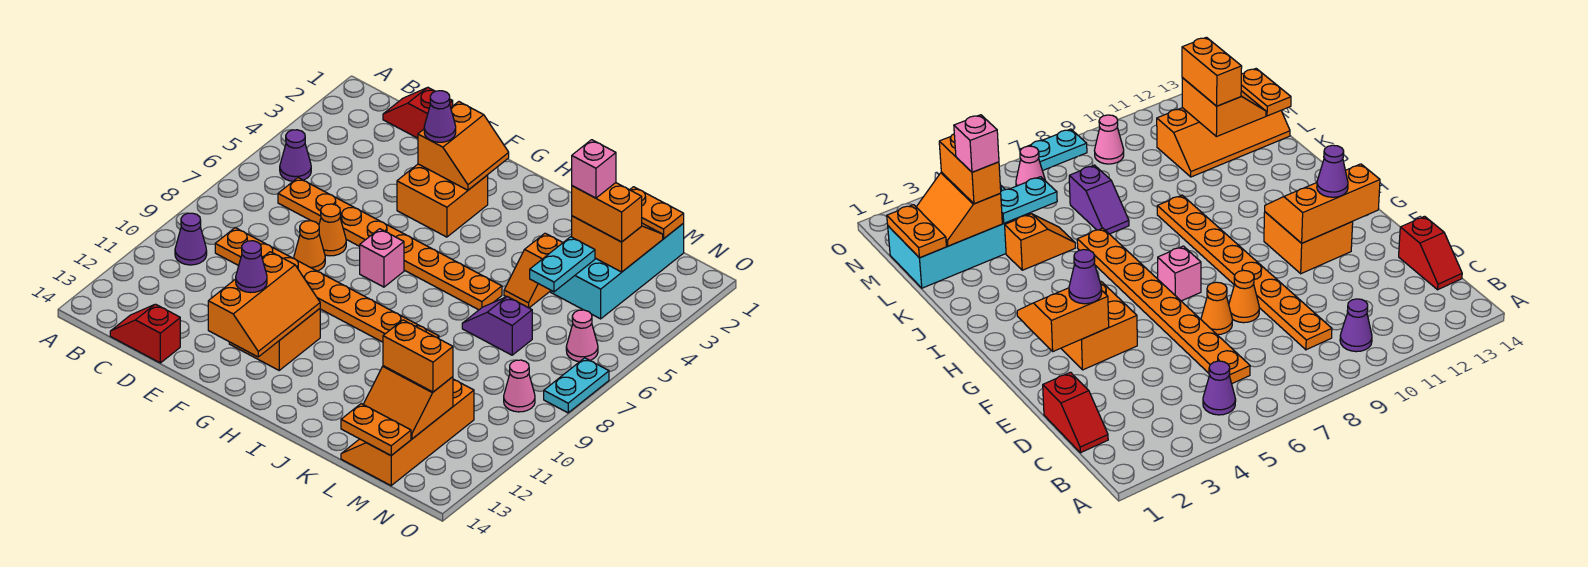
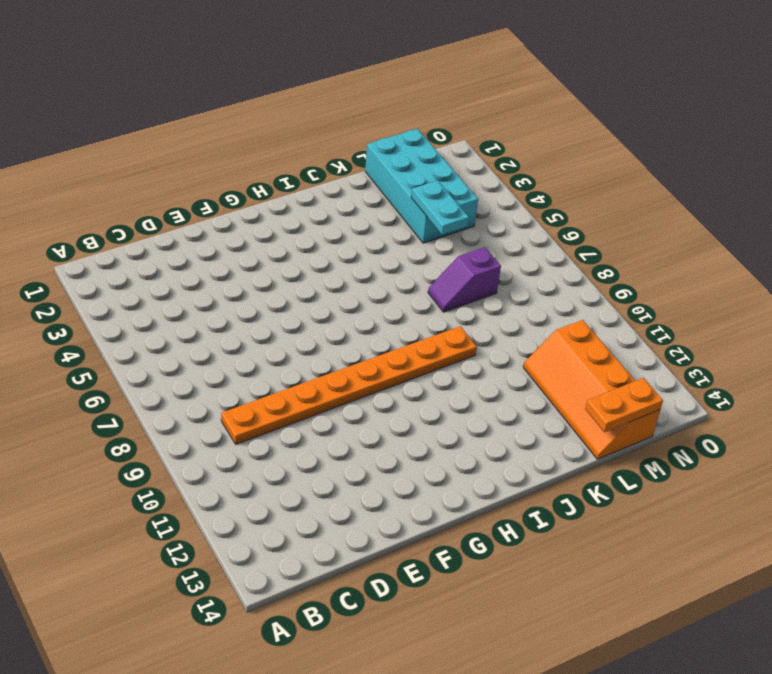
none -> purple cone B5 level 1
none -> purple cone B10 level 1
none -> red slope C1:D1 level 1 top D
none -> orange plate C6:J6 level 1

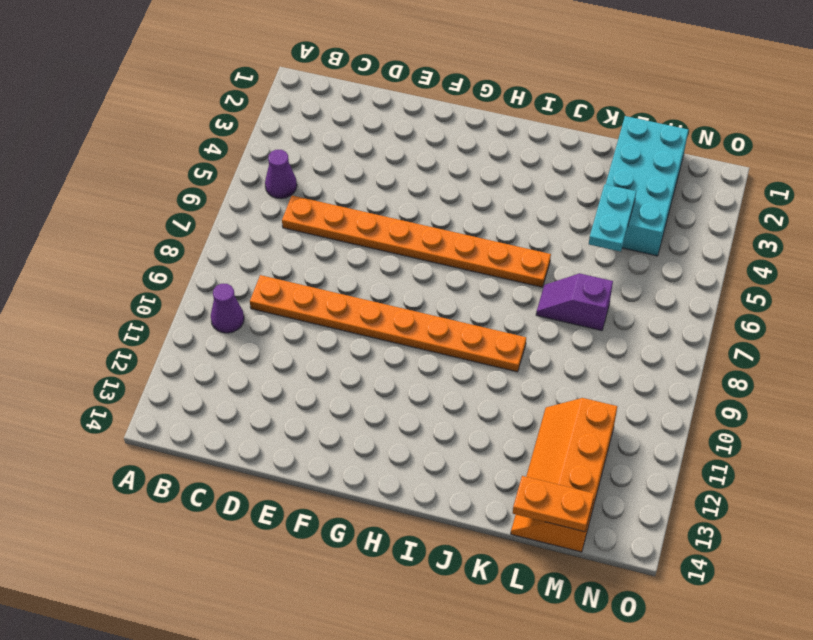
none -> red slope C1:D1 level 1 top D
none -> red slope C14:D14 level 1 top D
none -> orange cone E7 level 1
none -> orange cone E8 level 1

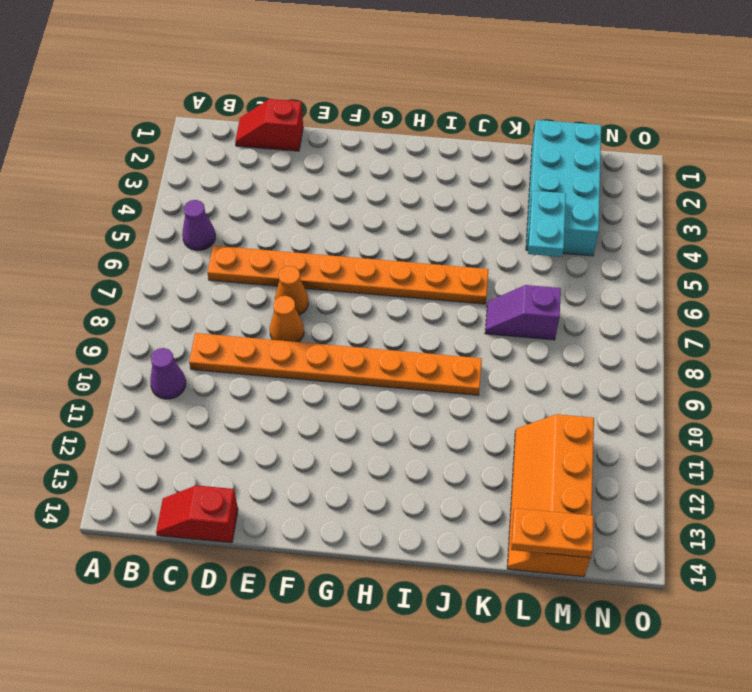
none -> orange brick F3:G4 level 1
none -> orange brick F11:G12 level 1
none -> pink brick G7 level 1
none -> orange slope K4:K5 level 1 top 4

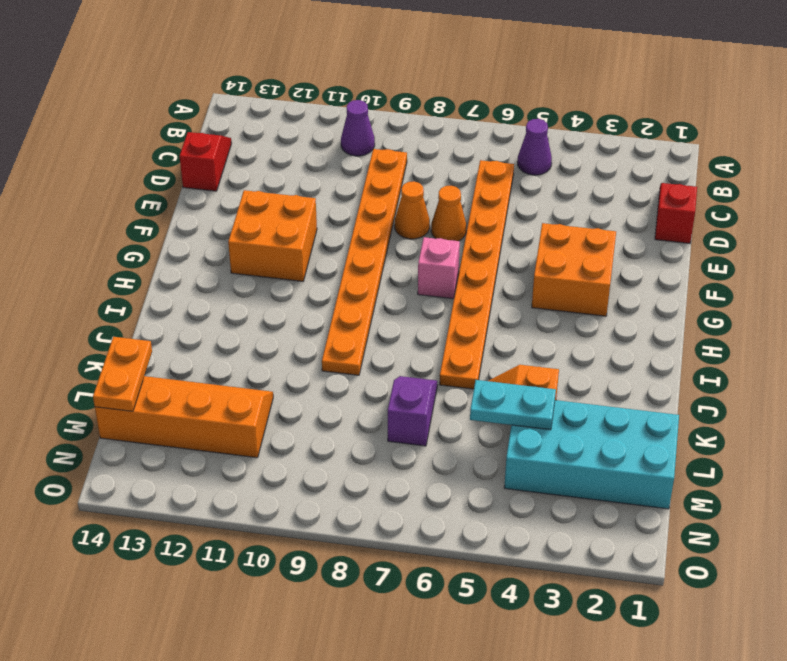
none -> pink cone N6 level 1
none -> pink cone N9 level 1
none -> cyan plate O7:O8 level 1
none -> orange slope F2:G3 level 2 top F

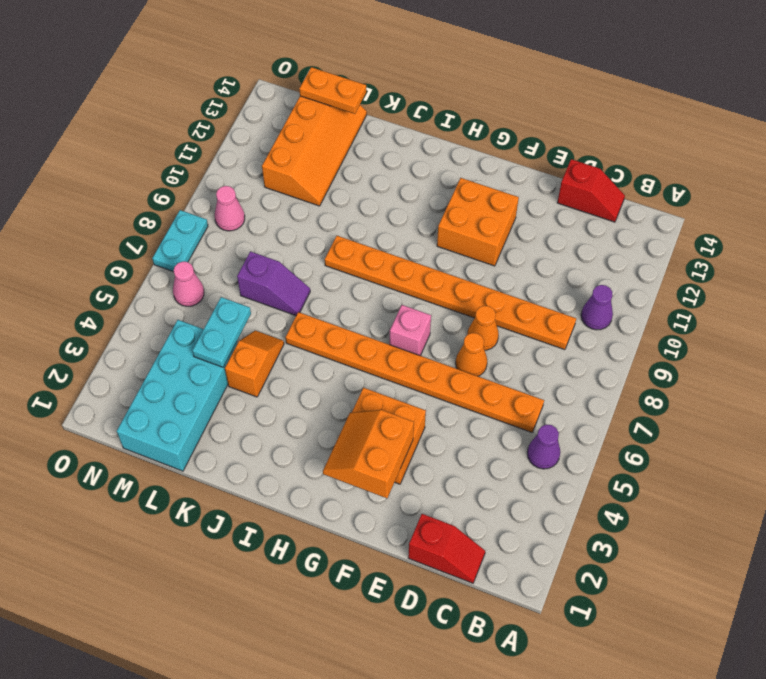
none -> orange slope F11:G13 level 2 top F
none -> orange plate L1:M1 level 2
none -> orange slope L2:M3 level 2 top 3
none -> orange slope L12:M13 level 2 top 12

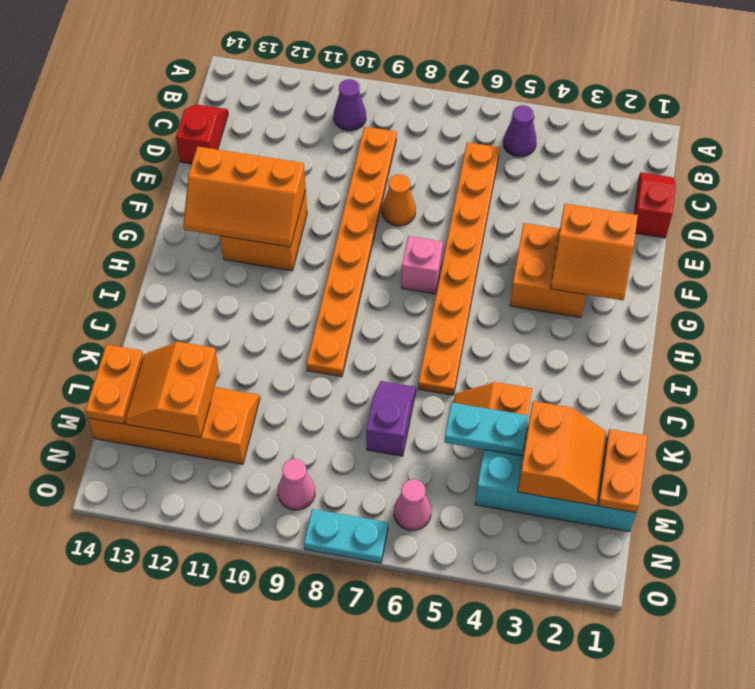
none -> orange cone E7 level 1
none -> purple cone F3 level 3
none -> purple cone F12 level 3
none -> orange brick L3:M3 level 3

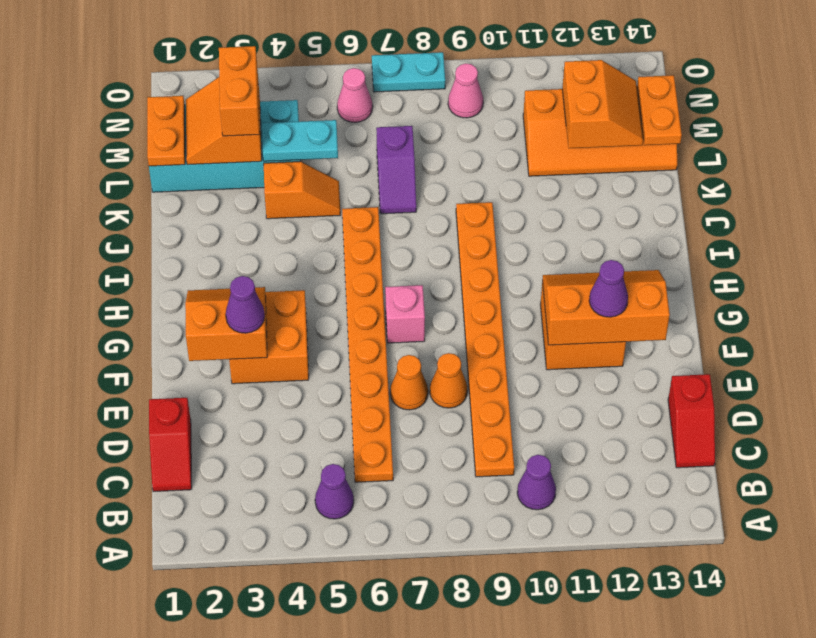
none -> orange brick L12:M12 level 3
none -> pink brick L3 level 4

